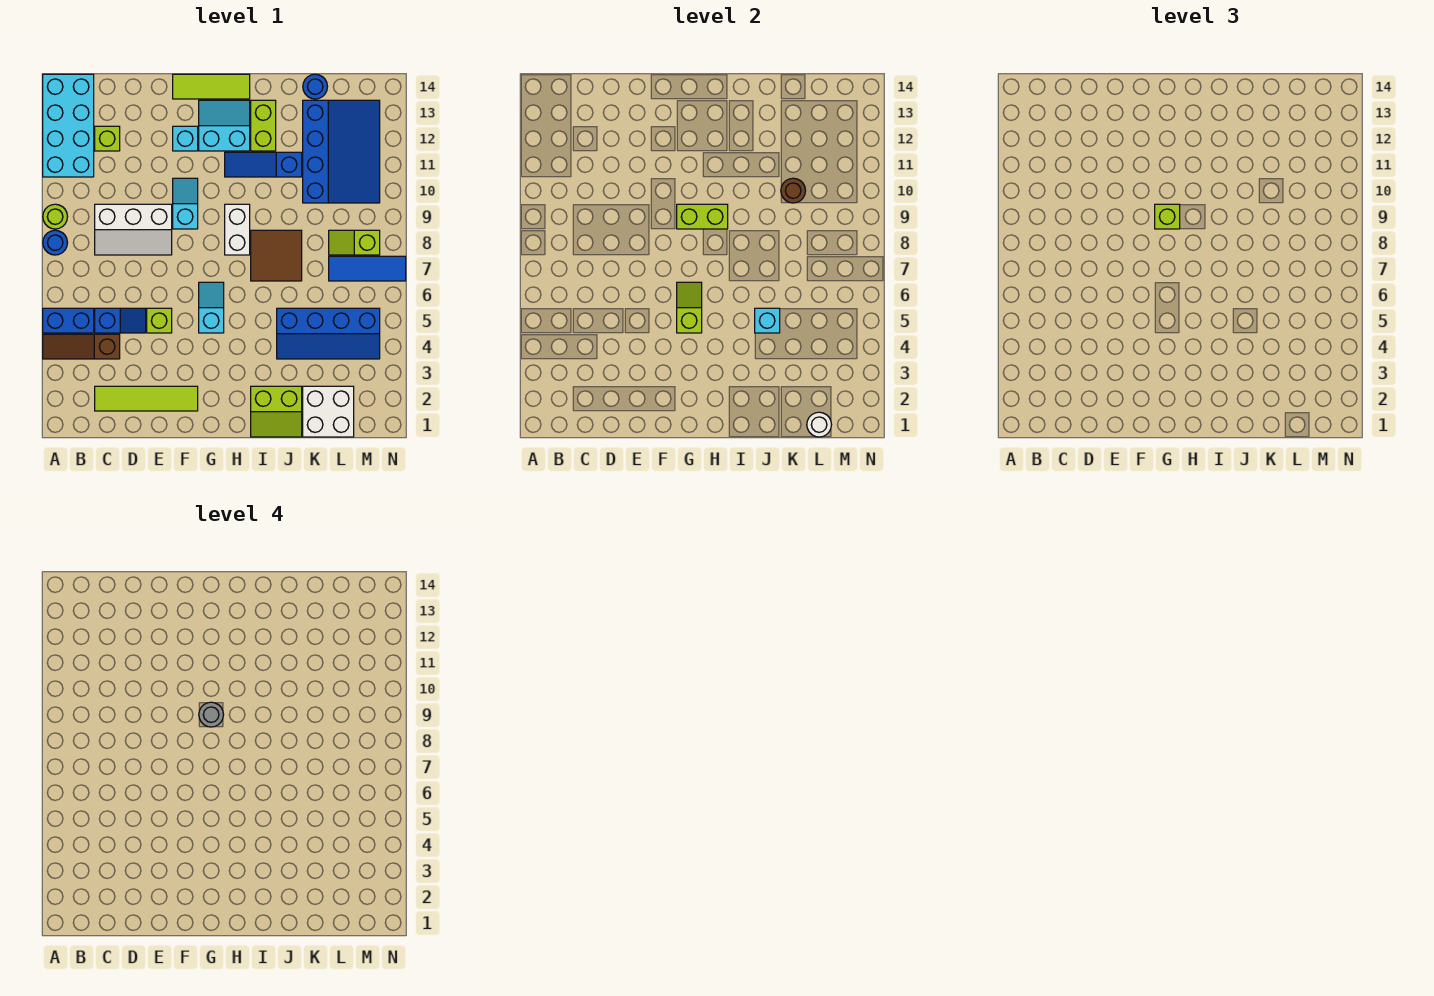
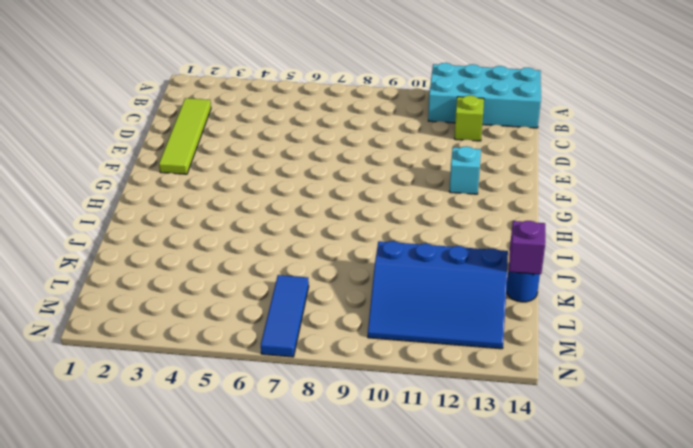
purple brick K14 level 2 -> none
none -> brown slope A4:C4 level 1 top C
none -> blue brick A5:B5 level 1
none -> blue round brick A8 level 1
none -> lime round brick A9 level 1

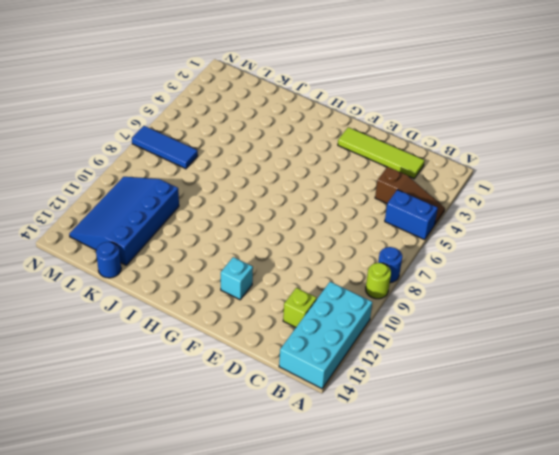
none -> blue slope C5:D5 level 1 top C
none -> white slope C8:E9 level 1 top 9
none -> lime brick E5 level 1
none -> cyan slope F9:F10 level 1 top 9

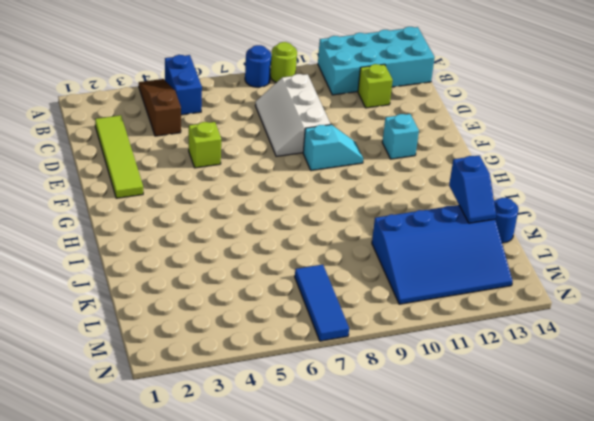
blue slope J13:K13 level 2 top J -> blue slope C5:D5 level 1 top C
none -> lime tile F14:H14 level 1
none -> cyan slope G5:G6 level 1 top 5
none -> cyan slope G12:H13 level 1 top 12
none -> white brick H8:H9 level 1

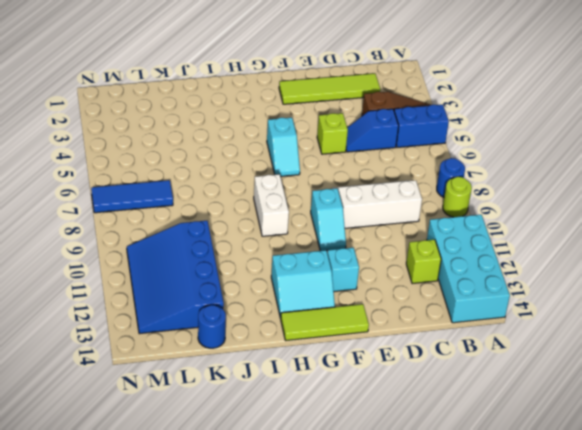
none -> blue slope H11:J11 level 1 top J
none -> lime slope I1:J2 level 1 top 2
none -> brown tile I7:J8 level 1
none -> lime brick I12:I13 level 1

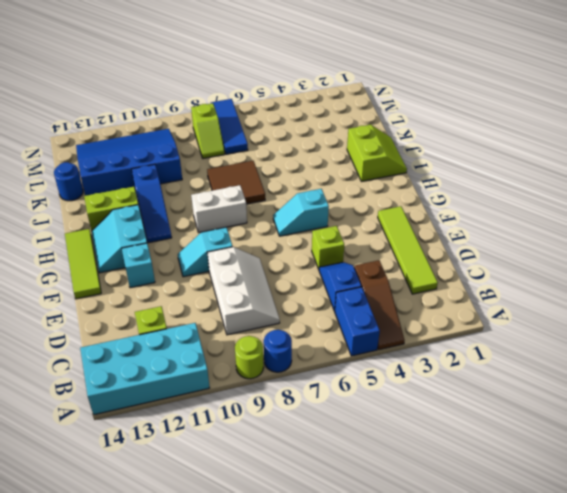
none -> blue slope J4:M5 level 1 top 5
none -> white brick K1:L2 level 1
none -> lime slope G5:G6 level 2 top 5
none -> lime brick G9:H9 level 2

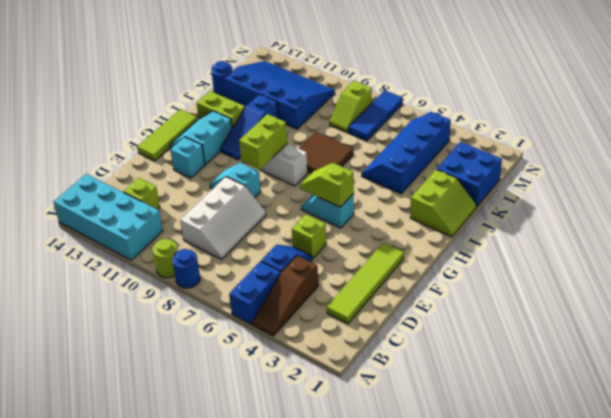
blue slope J4:M5 level 1 top 4 -> blue slope J4:M5 level 1 top 5
blue brick K1:L2 level 1 -> white brick K1:L2 level 1
none -> cyan brick J5 level 2
none -> brown round brick K10 level 2
none -> white round brick L1 level 2
none -> lime brick G9 level 3

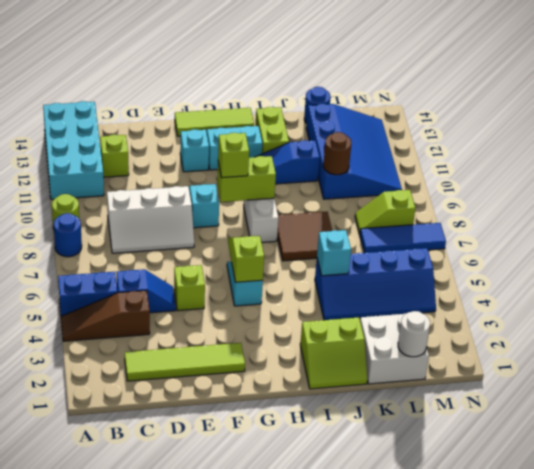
none -> grey round brick G9 level 4

